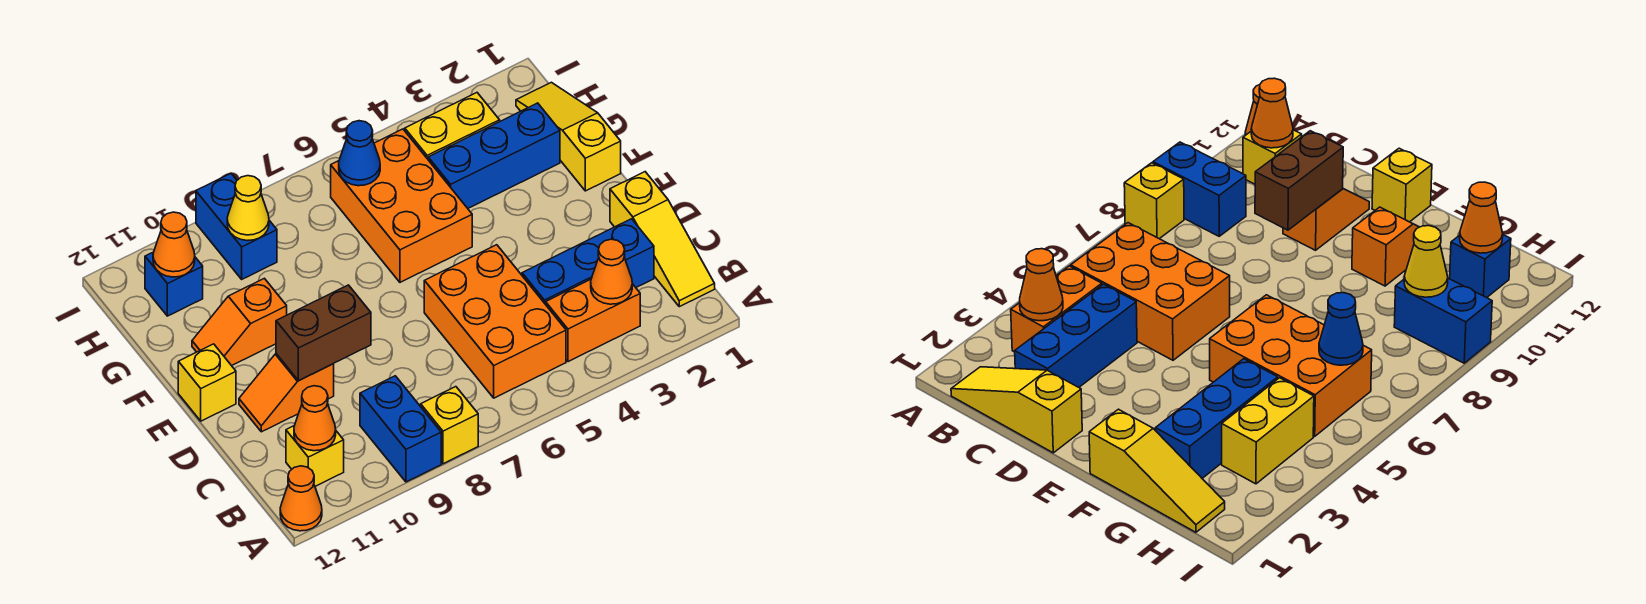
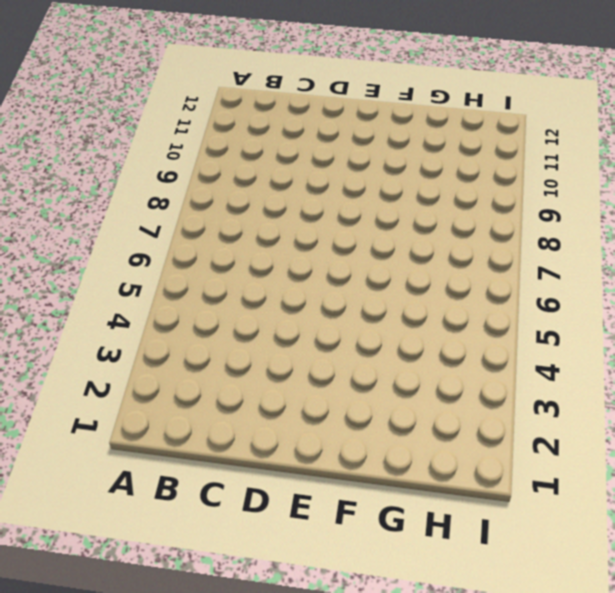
none -> yellow brick A8 level 1
none -> blue brick A9:B9 level 1
none -> orange cone A12 level 1

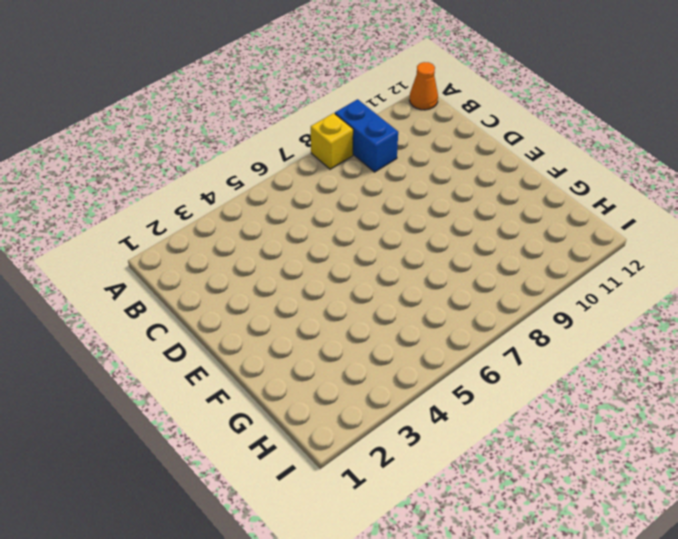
none -> yellow slope B1:D1 level 1 top D
none -> orange brick B3:B4 level 1
none -> orange brick B5:D6 level 1

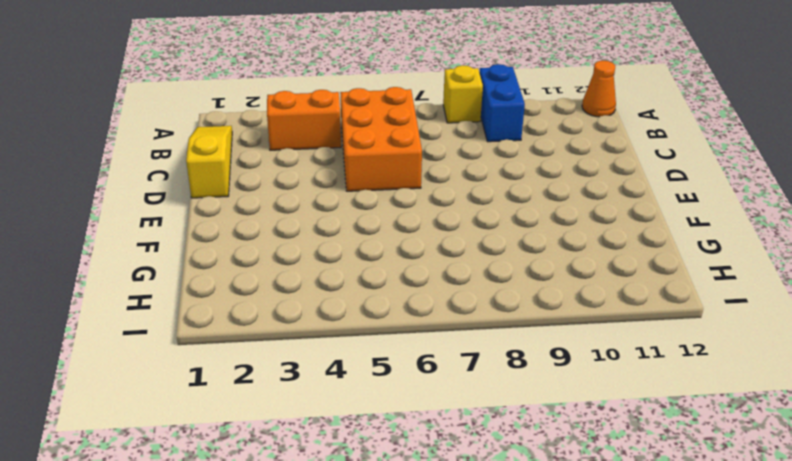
none -> yellow brick B11 level 1
none -> blue brick C2:C4 level 1
none -> orange slope D10:D11 level 1 top 10

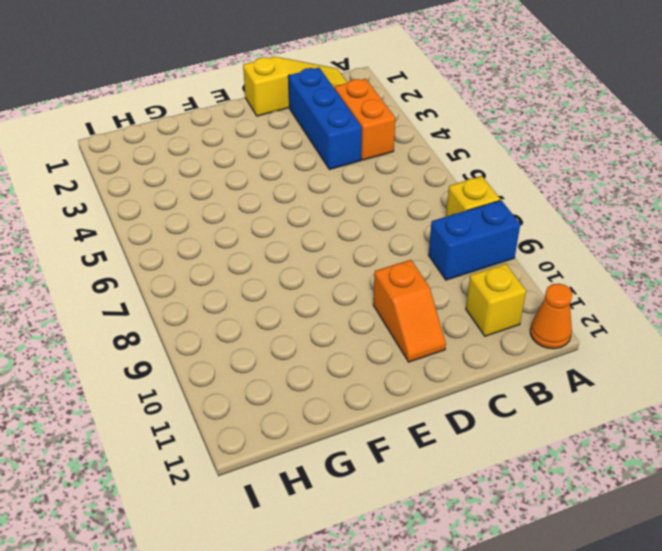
none -> orange brick B5:D6 level 1
none -> yellow brick E12 level 1
none -> yellow slope F1:H1 level 1 top F

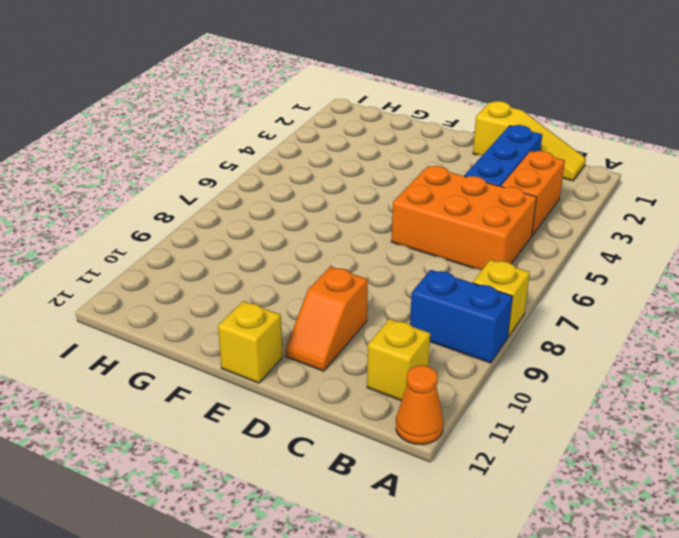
none -> yellow slope F1:H1 level 1 top F
none -> orange brick F5:H6 level 1
none -> orange slope F10:F11 level 1 top 10

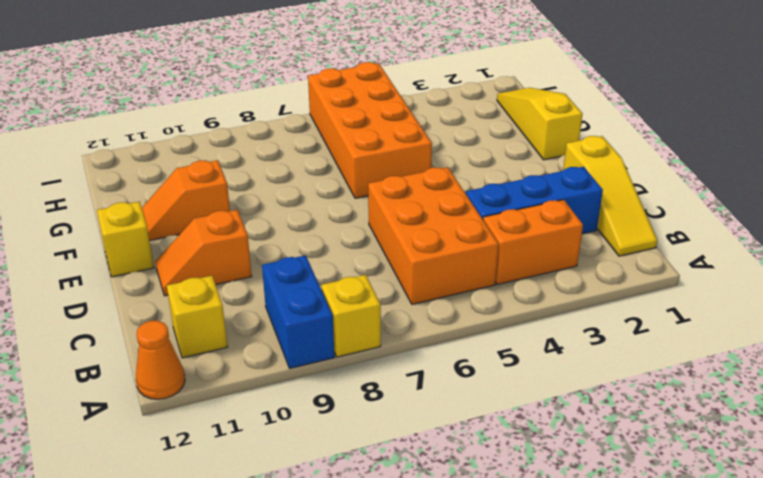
orange brick F5:I6 level 1 -> orange brick F5:H6 level 1
none -> blue brick G2:G4 level 1
none -> yellow brick H3:H4 level 1
none -> blue brick H9:I9 level 1

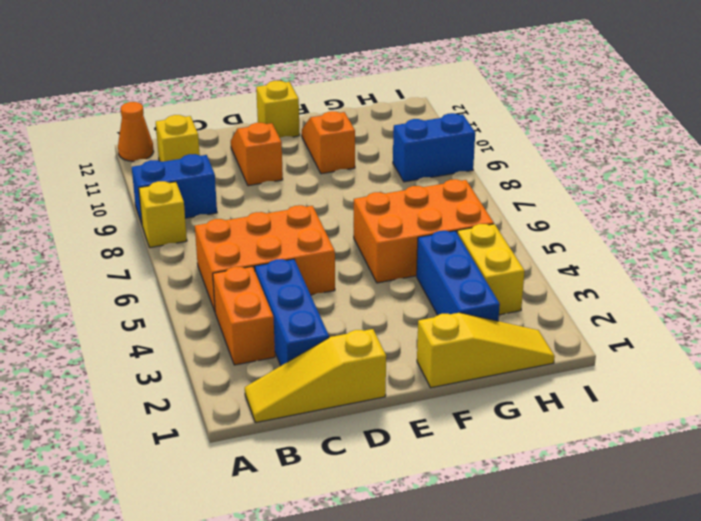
none -> blue brick H11 level 1
none -> orange cone B3 level 2
none -> orange cone B11 level 2

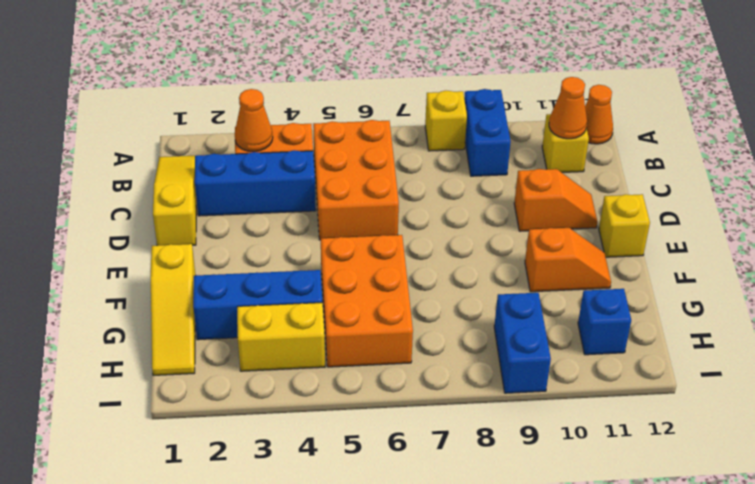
none -> brown brick D9:D10 level 2
none -> blue cone H6 level 2
none -> yellow cone H9 level 2

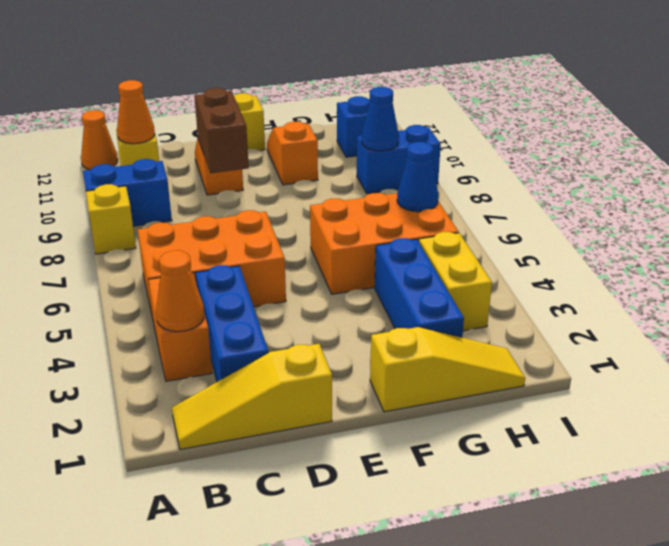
blue cone H9 level 2 -> yellow cone H9 level 2
none -> orange cone H11 level 2

